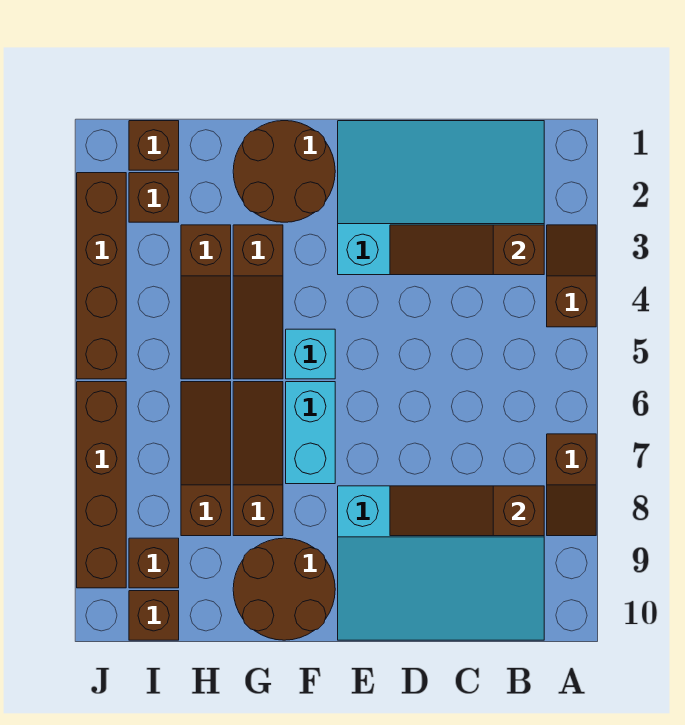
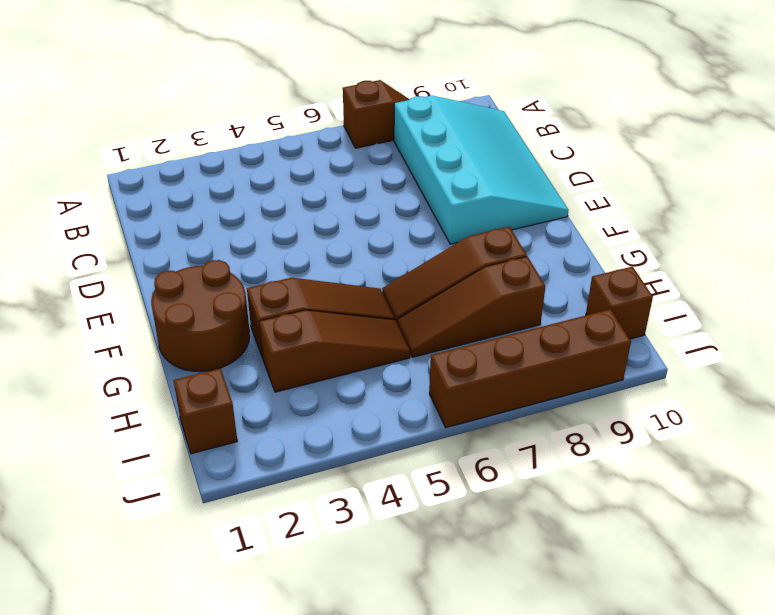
none -> brown slope A3:A4 level 1 top 4
none -> cyan slope B1:E3 level 1 top 3
none -> cyan brick F5 level 1

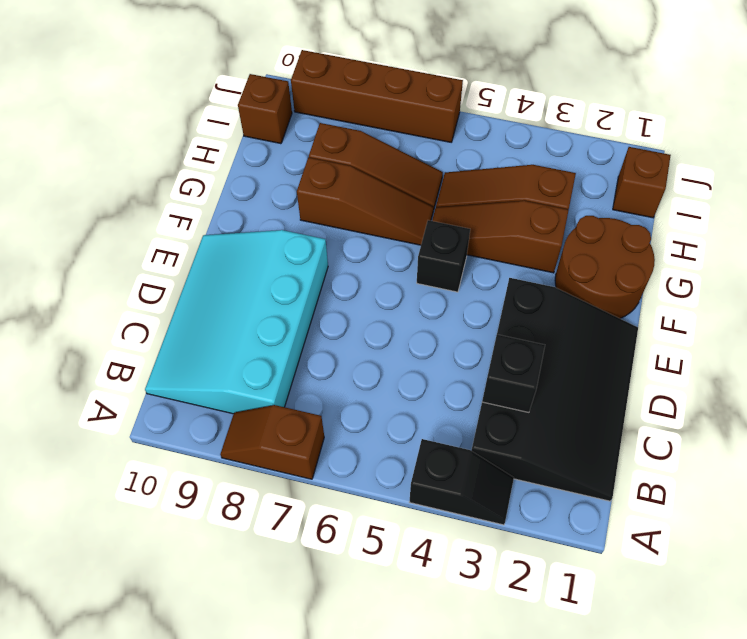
black slope A3:A4 level 1 top 4 -> brown slope A3:A4 level 1 top 4
black slope B1:E3 level 1 top 3 -> cyan slope B1:E3 level 1 top 3
black brick C3 level 2 -> brown slope B3:D3 level 2 top B
black brick F5 level 1 -> cyan brick F5 level 1
none -> cyan brick F6:F7 level 1
none -> brown round brick F9:G10 level 1
none -> brown brick I2 level 1

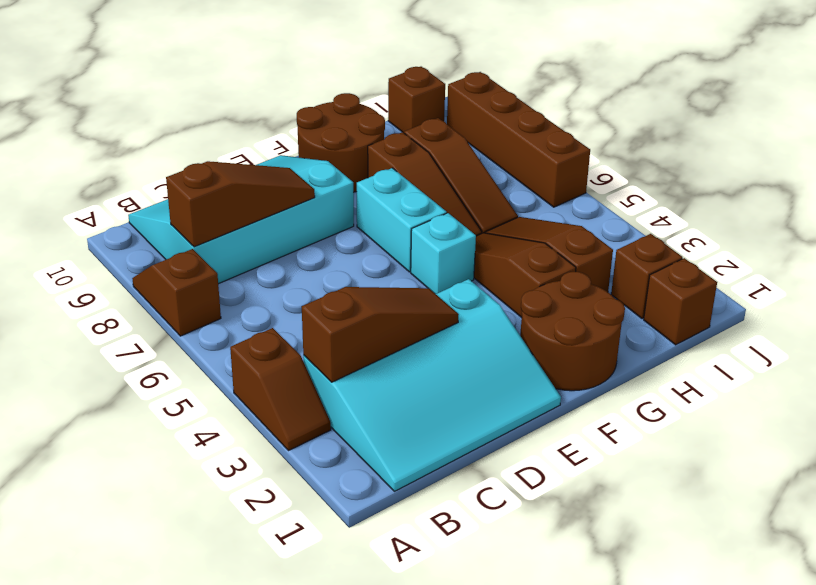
none -> brown brick I9 level 1
none -> brown brick J2:J5 level 1

